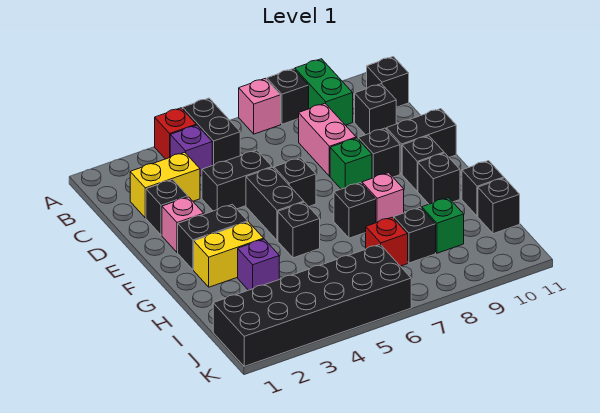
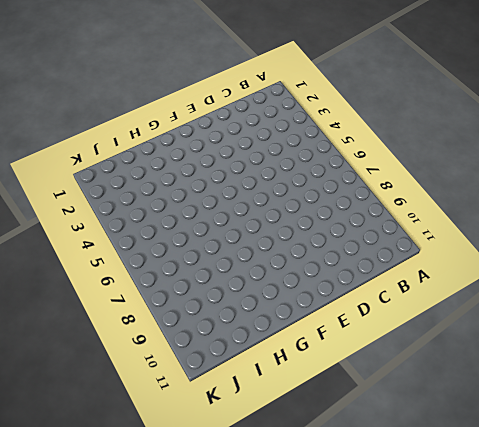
none -> red brick A4 level 1
none -> black brick A5:B5 level 1
none -> pink brick A7 level 1
none -> black brick A8 level 1

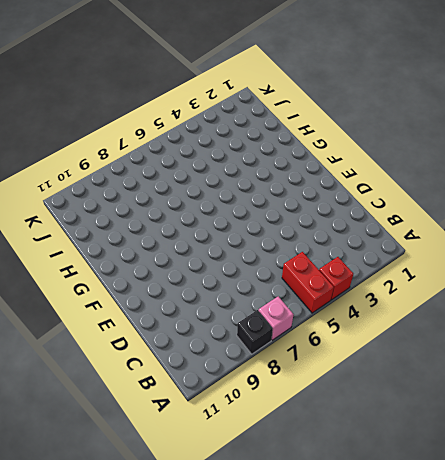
red brick A5:B5 level 1 -> black brick A5:B5 level 1
none -> green brick A9:B9 level 1
none -> purple brick B4 level 1
none -> black brick B11 level 1
none -> yellow brick C2:C3 level 1

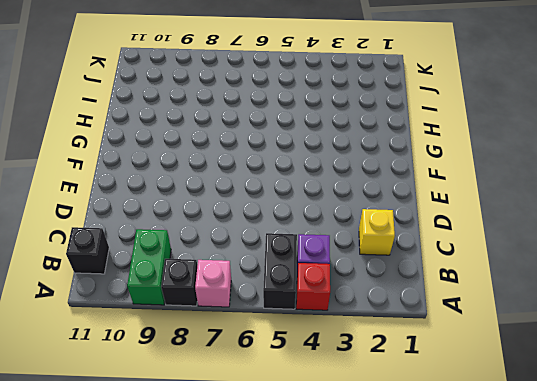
yellow brick C2 level 1 -> yellow brick C2:C3 level 1
none -> pink brick C8:D8 level 1
none -> black brick C10 level 1
none -> black brick D2 level 1
none -> black brick D4:D5 level 1

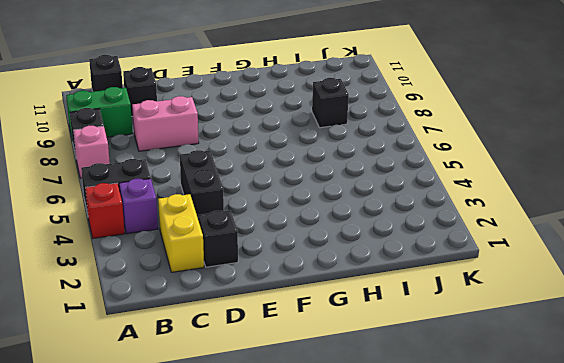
none -> pink brick E2 level 1
none -> black brick E5:F5 level 1
none -> black brick E6 level 1
none -> green brick E8 level 1

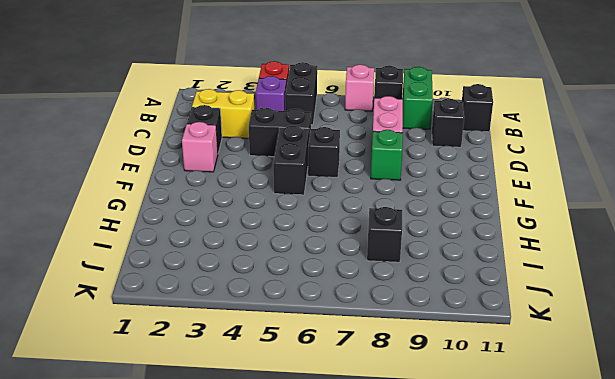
none -> black brick E9 level 1
none -> black brick E10:E11 level 1
none -> black brick F2:F3 level 1
none -> black brick F10 level 1

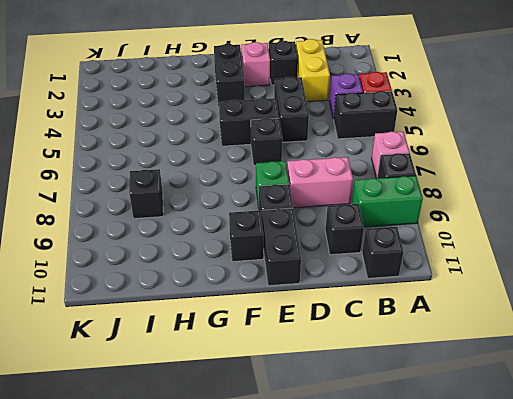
none -> yellow brick G2:G3 level 1
none -> black brick G5 level 1
none -> black brick G7 level 1
none -> pink brick G8 level 1

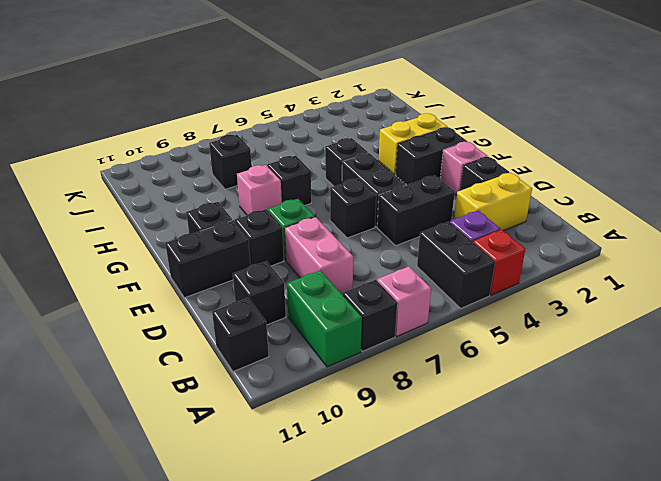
none -> black brick G10 level 1
none -> purple brick H3 level 1
none -> black brick H11 level 1
none -> red brick I7 level 1

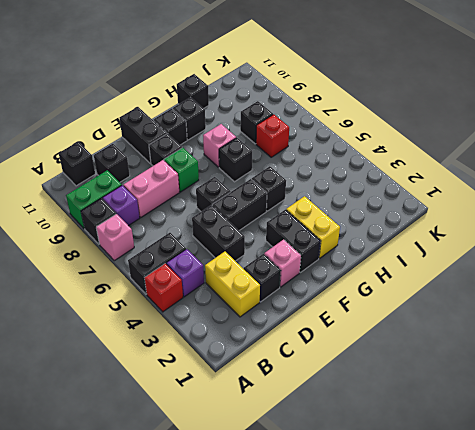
purple brick B8 level 1 -> purple brick H3 level 1
none -> green brick I9 level 1
none -> black brick I11 level 1
none -> black brick J1:K6 level 1

